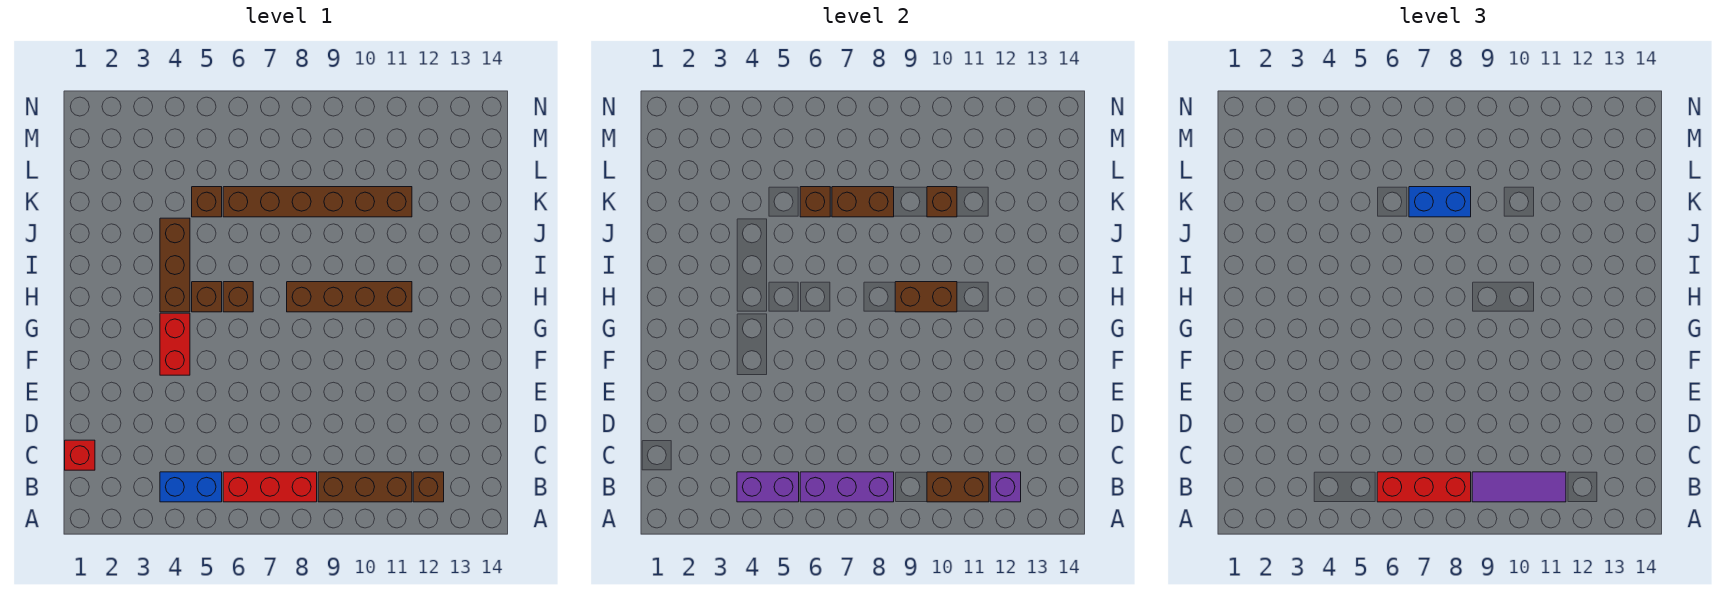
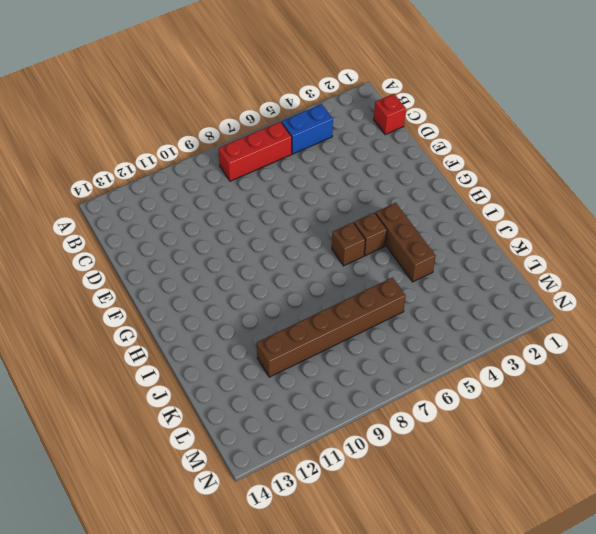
none -> brown brick B9:B11 level 1
none -> brown brick B12 level 1
none -> red brick F4:G4 level 1

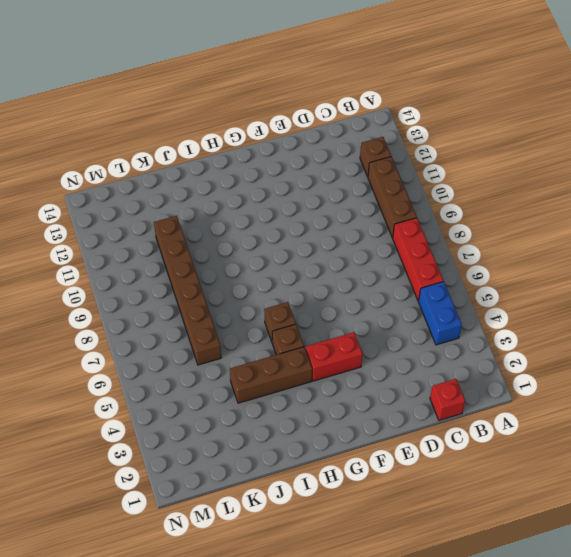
none -> brown brick H8:H11 level 1
none -> brown brick K5 level 1
none -> purple brick B4:B5 level 2

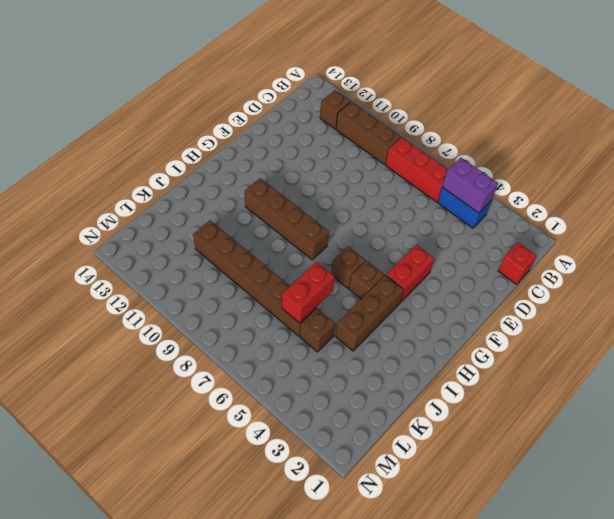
red brick J6:K6 level 2 -> brown brick K6 level 2
none -> purple brick B6:B8 level 2
none -> brown brick B10:B11 level 2
none -> purple brick B12 level 2

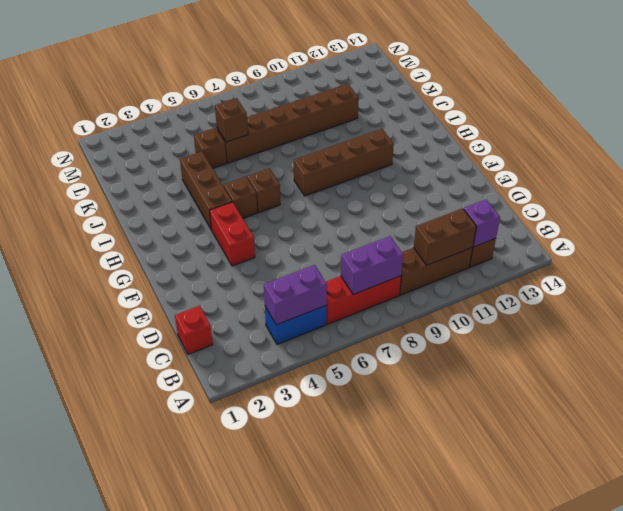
purple brick B7:B8 level 2 -> purple brick B6:B8 level 2
none -> brown brick H9:H10 level 2
none -> brown brick K7:K8 level 2
none -> brown brick K10 level 2

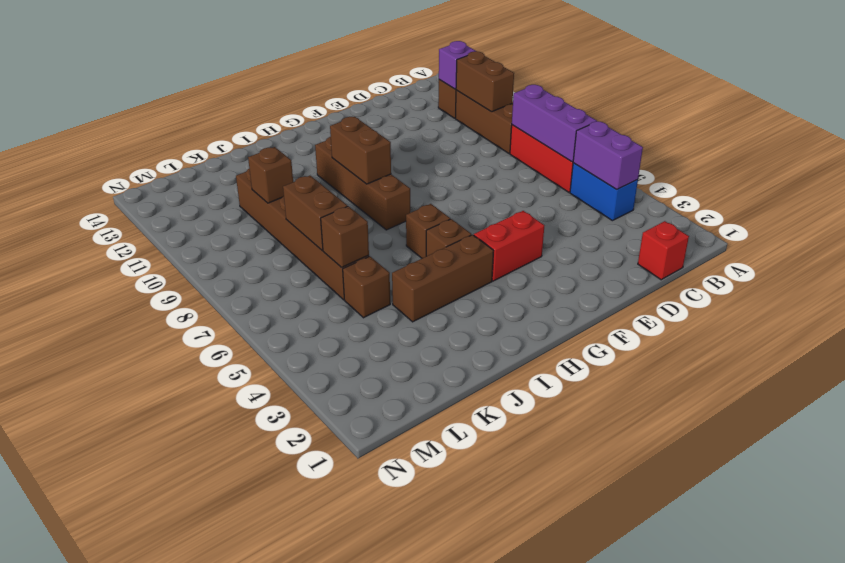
none -> red brick B6:B8 level 3
none -> purple tile B9:B11 level 3
none -> blue brick K7:K8 level 3

